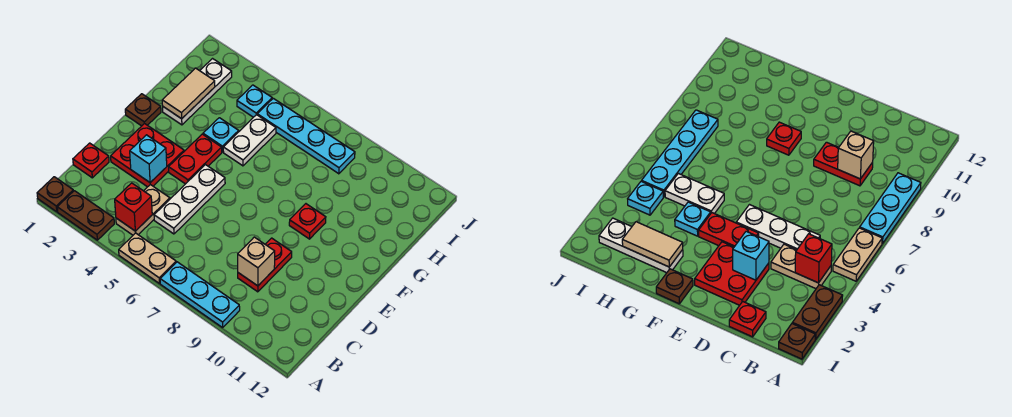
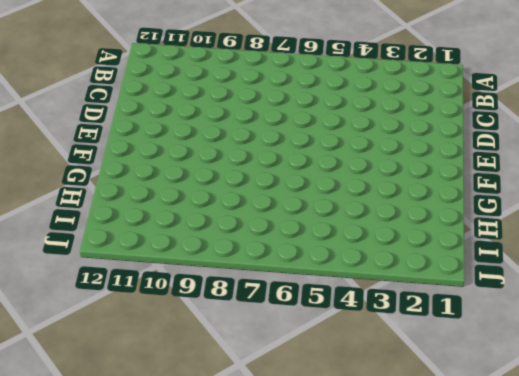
none -> brown plate A1 level 1
none -> brown plate A2:A3 level 1
none -> tan plate A5:A6 level 1

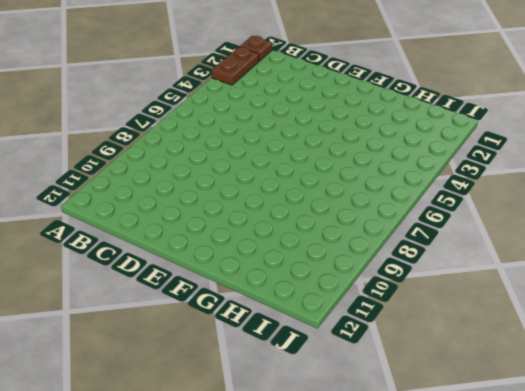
none -> tan plate A5:A6 level 1
none -> cyan plate A7:A9 level 1
none -> tan plate B4:C4 level 1

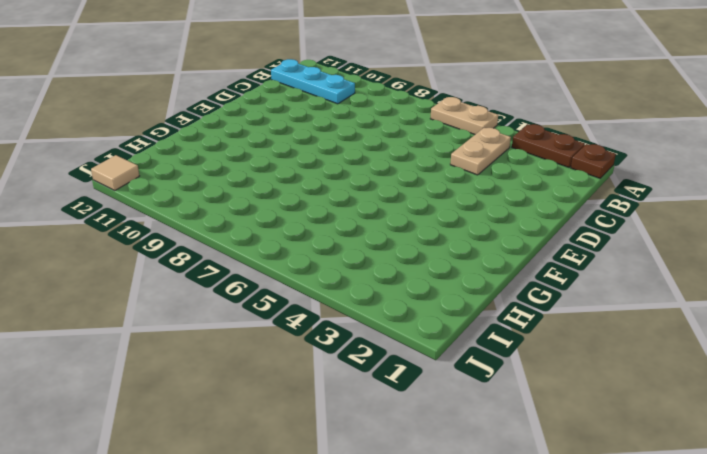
cyan plate B10:B12 level 1 -> cyan plate A7:A9 level 1
tan tile J12 level 1 -> none
none -> red plate C1 level 1
none -> white plate C5:E5 level 1
none -> red plate C9:D9 level 1

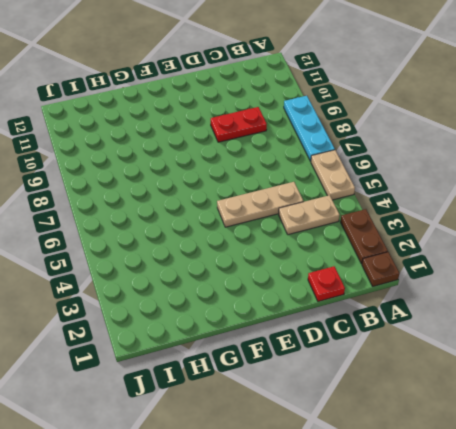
tan plate C5:E5 level 1 -> white plate C5:E5 level 1
none -> red plate D2:E3 level 1
none -> red plate E4:F4 level 1
none -> brown plate F1 level 1

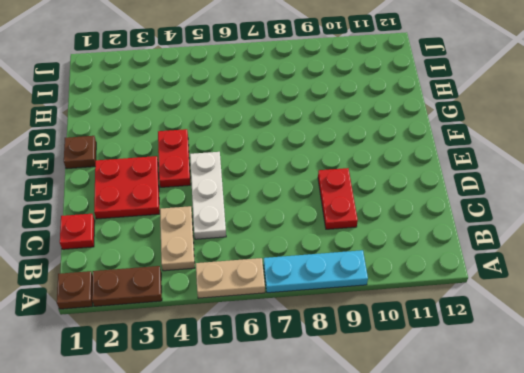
none -> red plate F9 level 1
none -> white plate G2:I2 level 1
none -> cyan plate G4 level 1

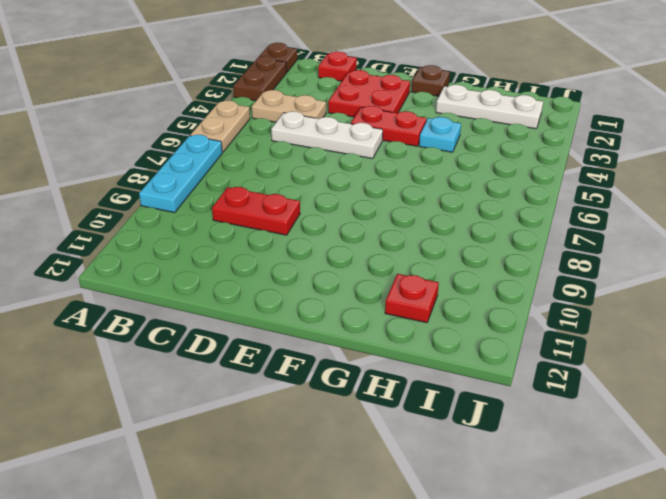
red plate H11 level 1 -> red plate F9 level 1
none -> white plate G5:H5 level 1
none -> cyan plate I4 level 1
none -> cyan plate I5:I8 level 1

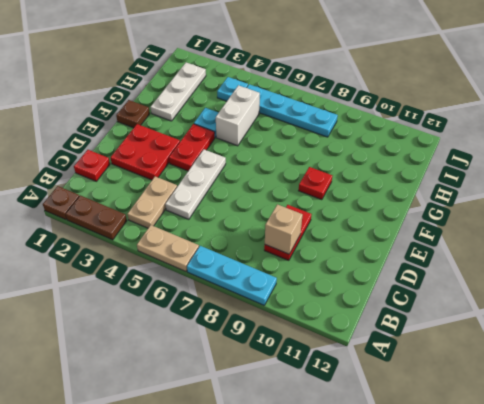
white brick G5:H5 level 1 -> white plate G5:H5 level 1
none -> red brick B4 level 2
none -> cyan brick D3 level 2
none -> tan tile G2:H2 level 2

